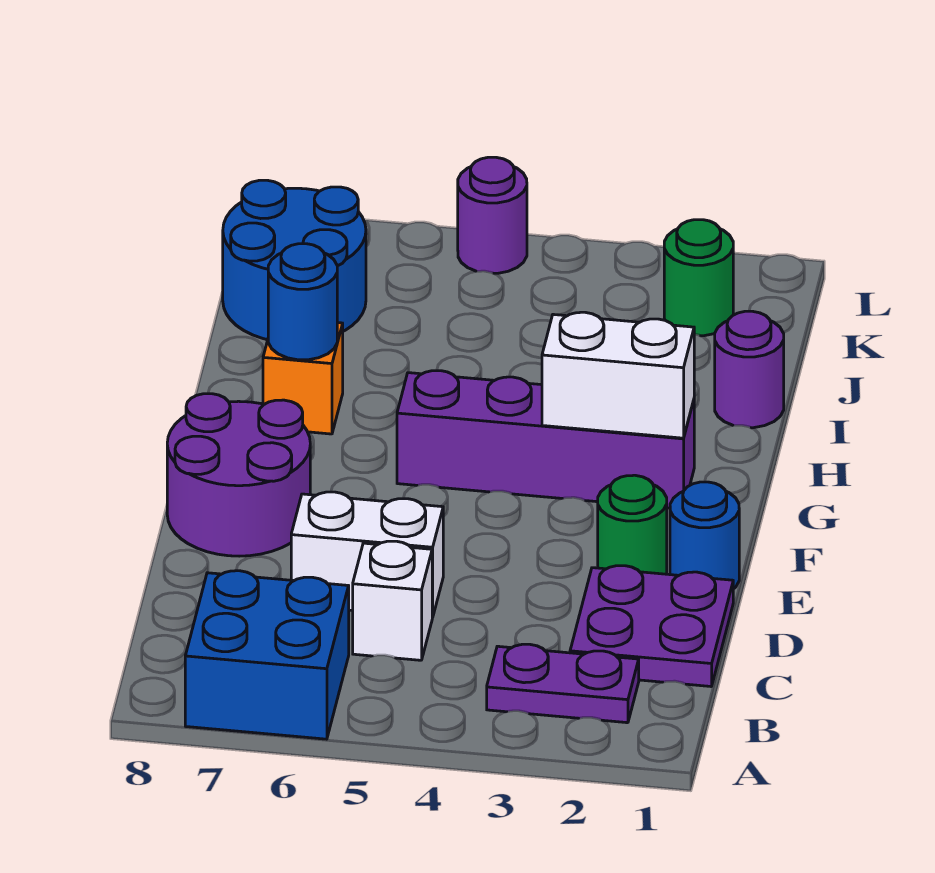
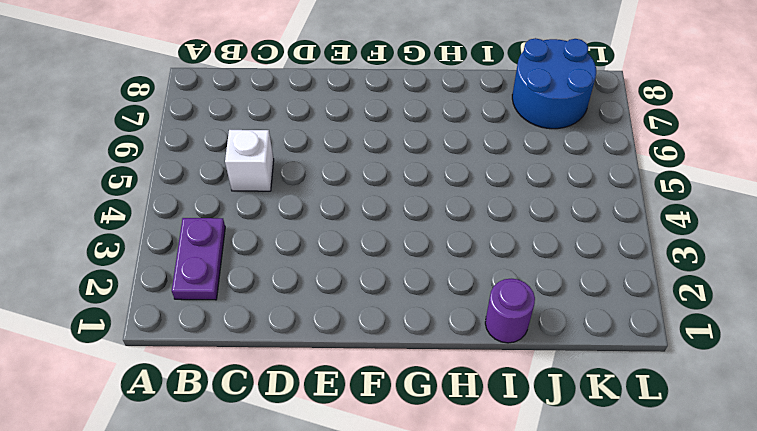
none -> blue brick A6:B7 level 1
none -> purple plate C1:D2 level 1
none -> white brick D5:D6 level 1

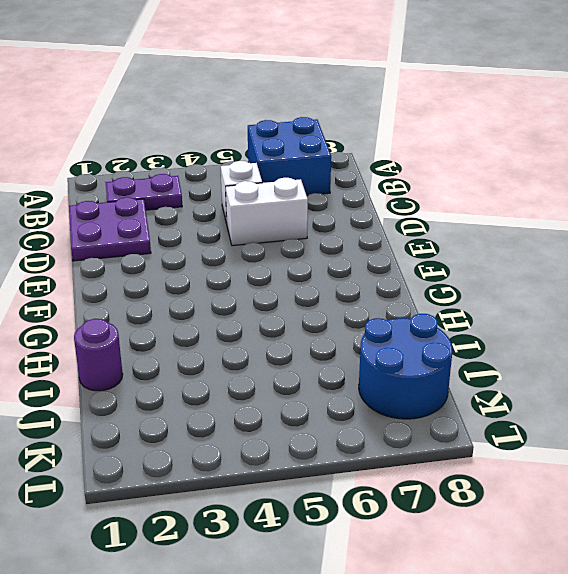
none -> blue round brick E1 level 1
none -> green round brick E2 level 1
none -> purple round brick E7:F8 level 1

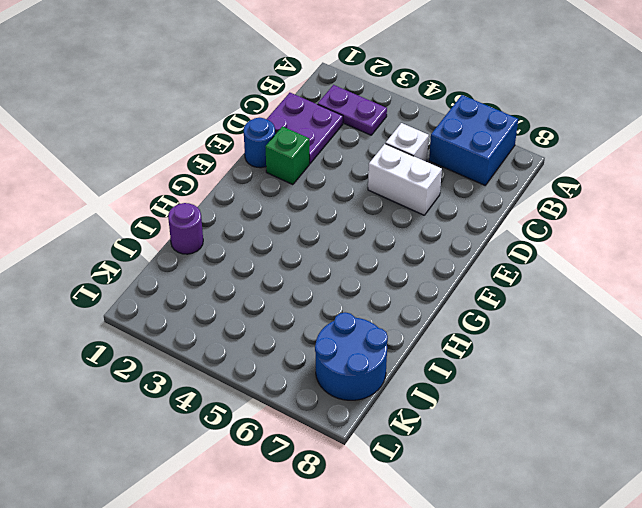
green brick E2 level 1 -> green round brick E2 level 1
none -> purple round brick E7:F8 level 1
none -> purple brick G2:G5 level 1
none -> orange brick H7 level 1

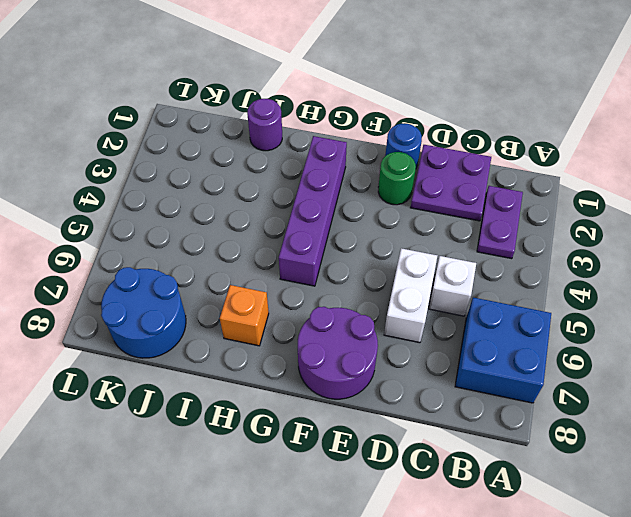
none -> green round brick K2 level 1
none -> purple round brick L5 level 1
none -> white brick G2:G3 level 2

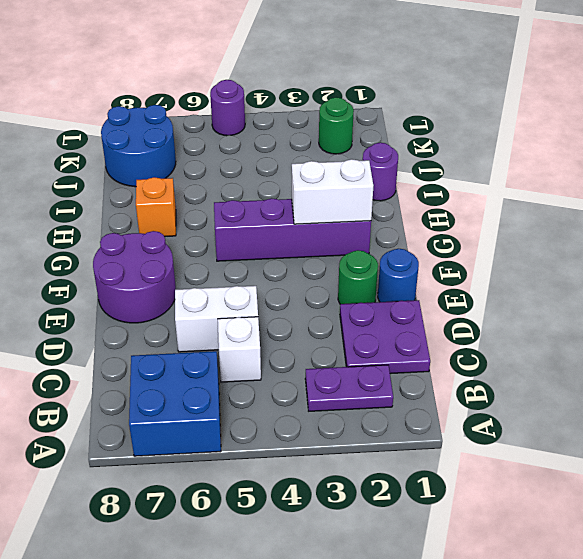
none -> blue round brick H7 level 2

